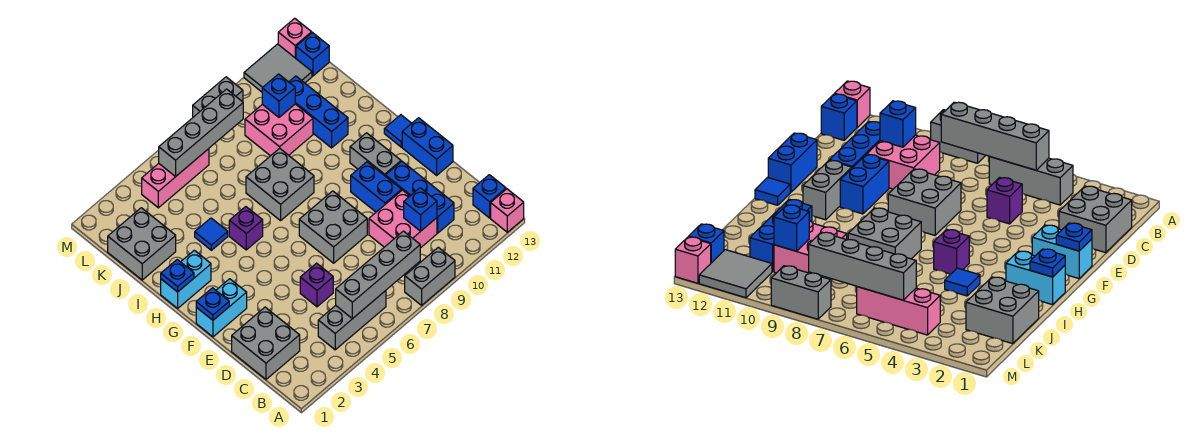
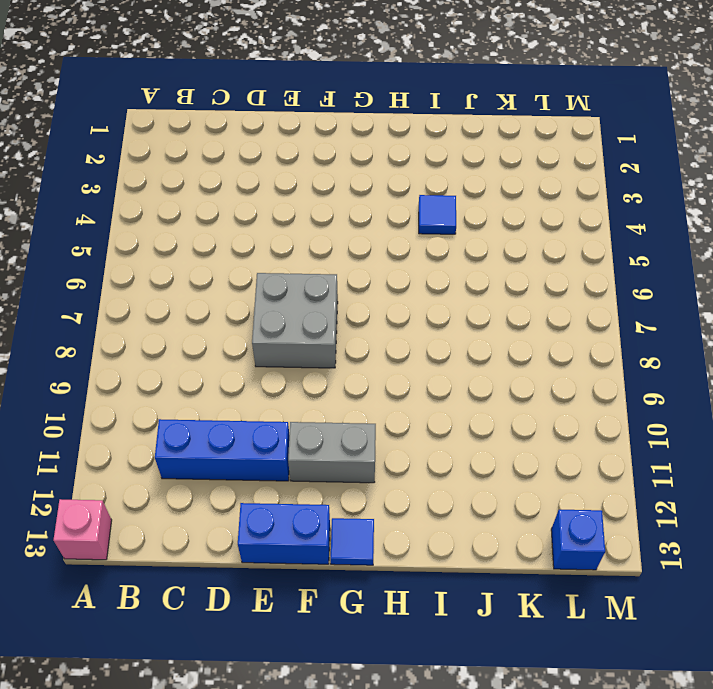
none -> grey brick A8:A9 level 1
none -> grey brick B4:B6 level 1
none -> blue brick B13 level 1
none -> grey brick C1:D2 level 1

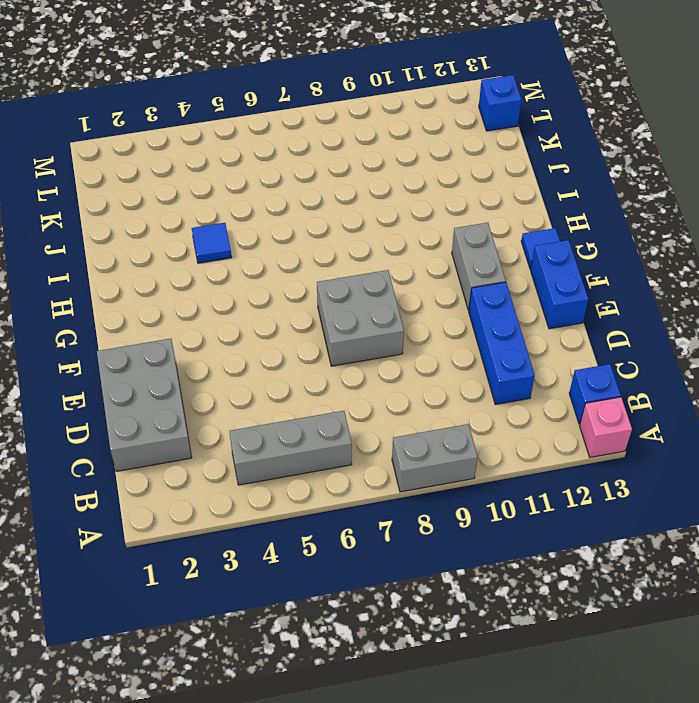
grey brick C1:E2 level 1 -> grey brick C1:D2 level 1
none -> pink brick C9:D10 level 1
none -> purple brick D5 level 1
none -> blue brick E10:F10 level 1
none -> cyan brick F1:F2 level 1

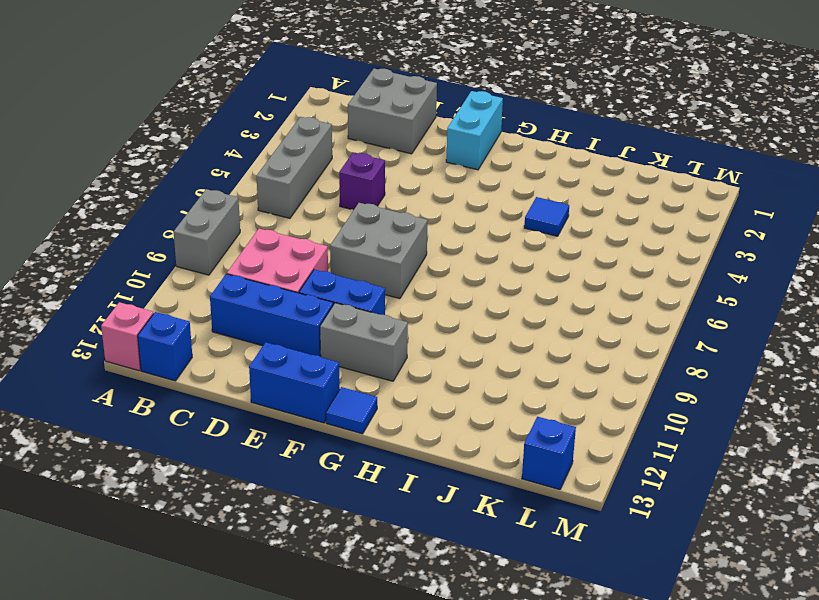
none -> cyan brick H1:H2 level 1
none -> purple brick H5 level 1
none -> grey brick H7:I8 level 1
none -> blue brick I11:K11 level 1

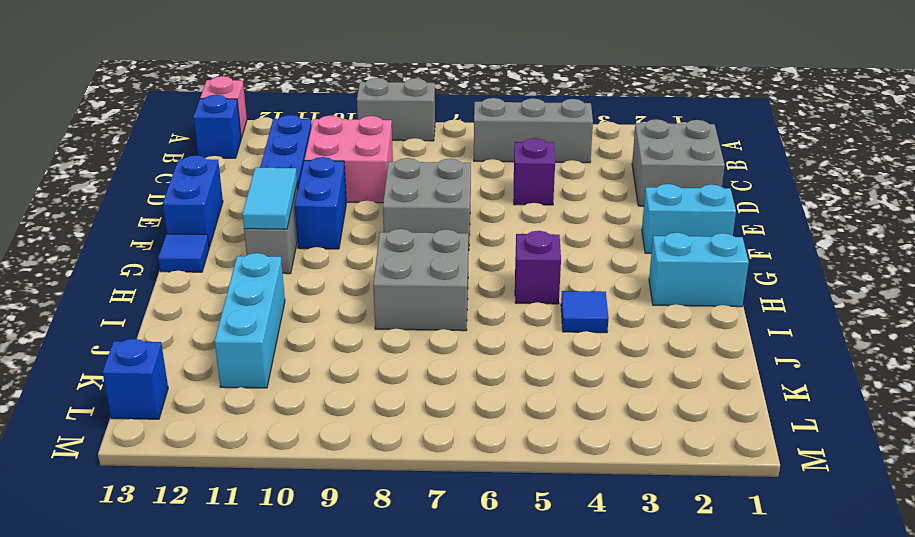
cyan tile F11:G11 level 2 -> none
cyan brick I11:K11 level 1 -> blue brick I11:K11 level 1
none -> grey brick J1:K2 level 1
none -> pink brick J9:K10 level 1
none -> pink brick L4:L6 level 1
none -> grey tile L11:M12 level 1

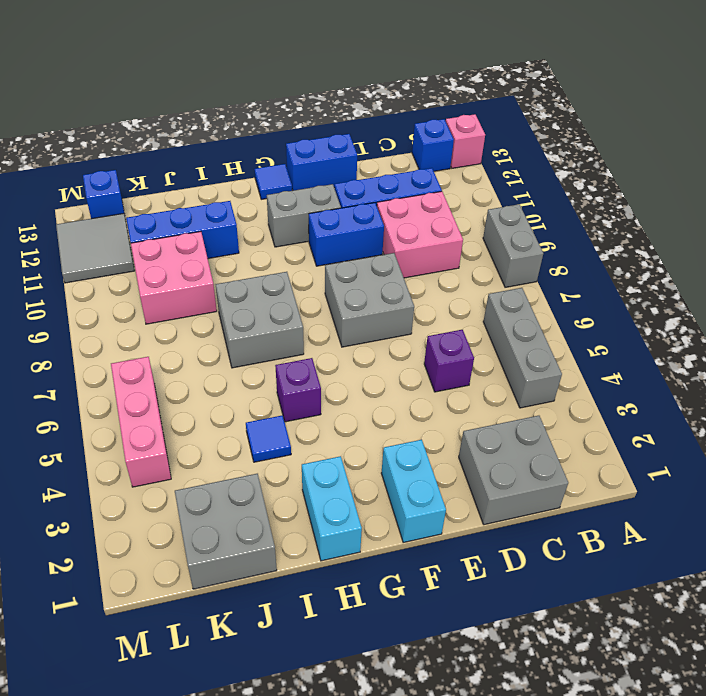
none -> grey brick M8:M9 level 1
none -> pink brick M13 level 1
none -> grey brick B5:B8 level 2
none -> blue brick C10 level 2

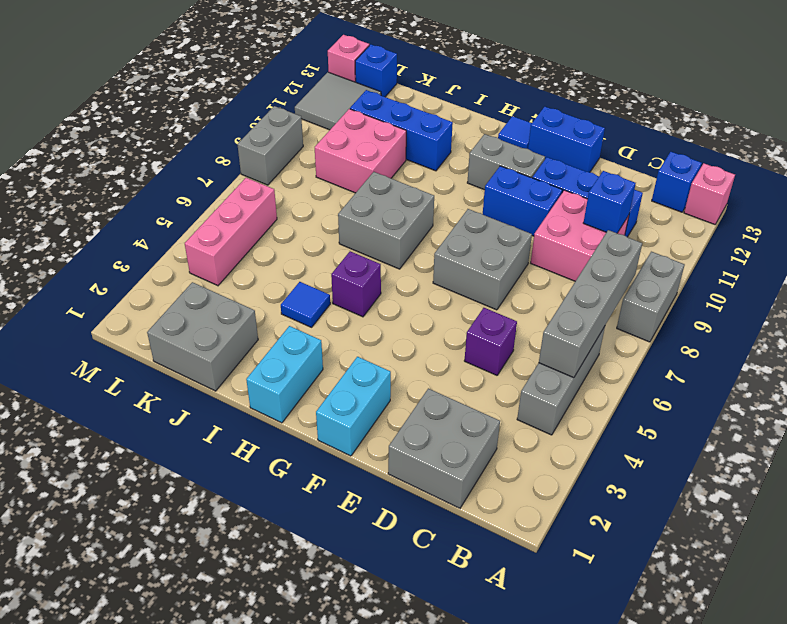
none -> blue plate F1 level 2
none -> blue plate H1 level 2
none -> blue brick K10 level 2
none -> grey brick L5:L8 level 2

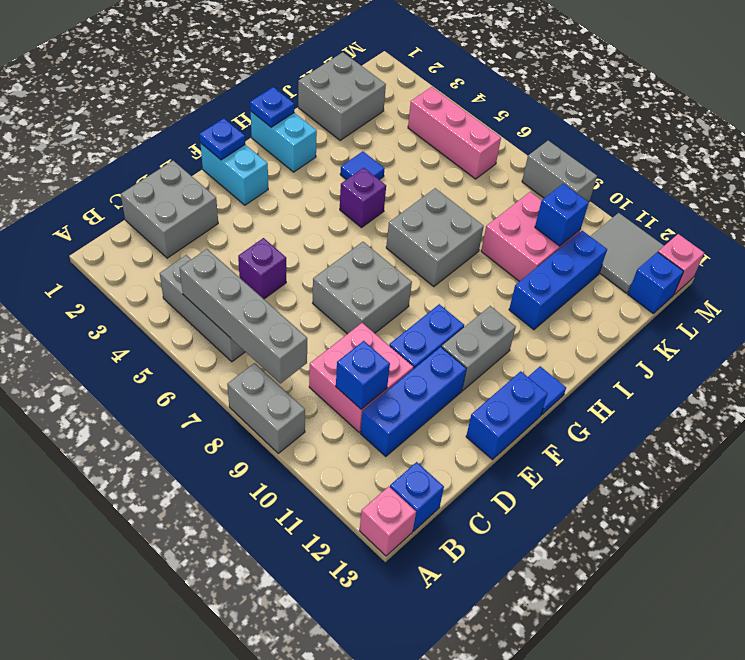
none -> grey brick L5:L8 level 2

